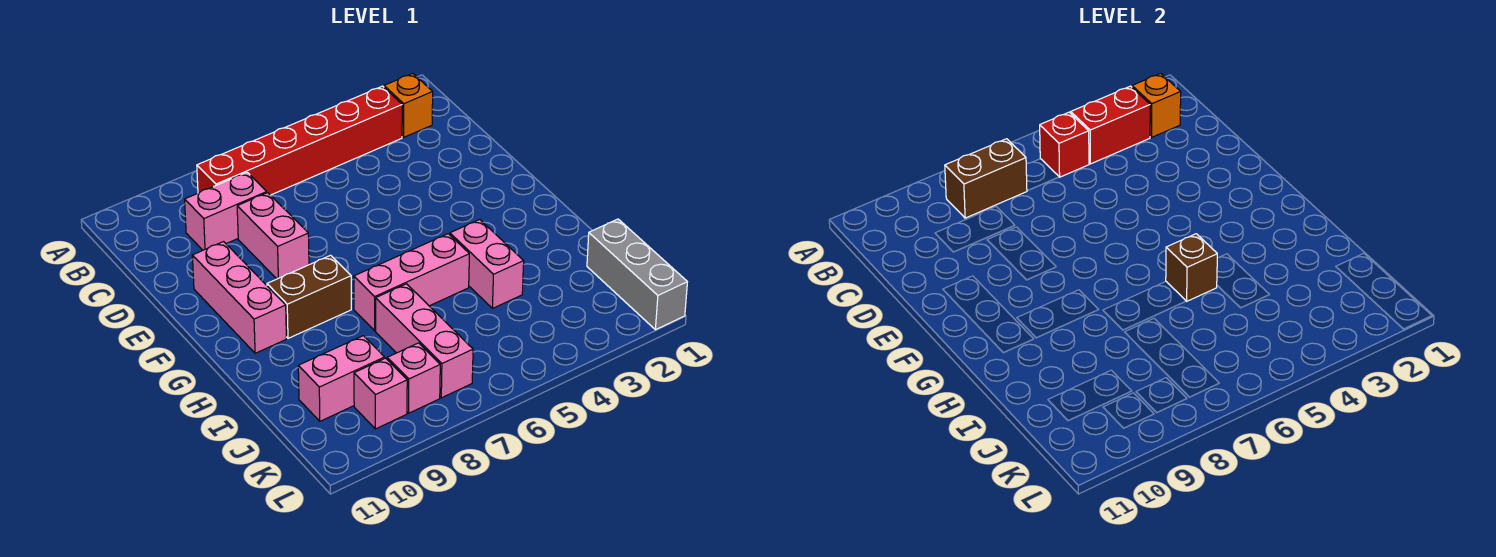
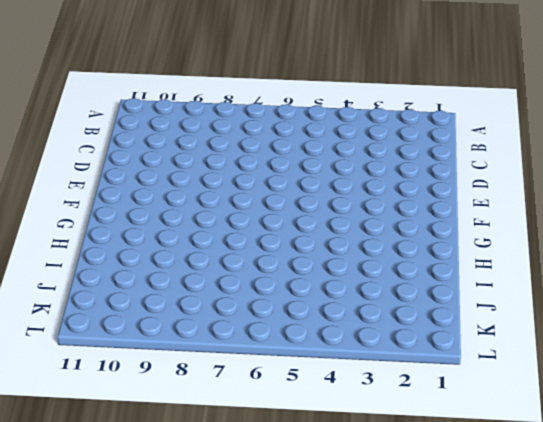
none -> orange brick B2 level 1
none -> red brick B3:B8 level 1
none -> pink brick C8:C9 level 1

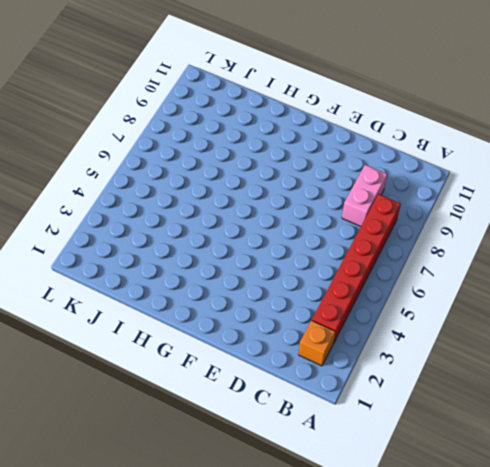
none -> pink brick D8:E8 level 1
none -> pink brick E10:G10 level 1
none -> brown brick G8:G9 level 1

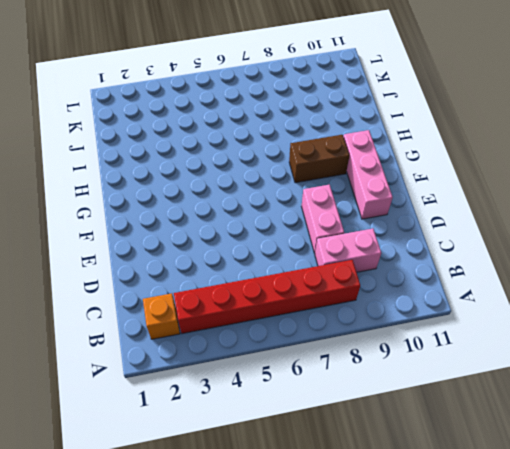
none -> pink brick H4:I4 level 1
none -> pink brick H5:H7 level 1
none -> pink brick I7:K7 level 1

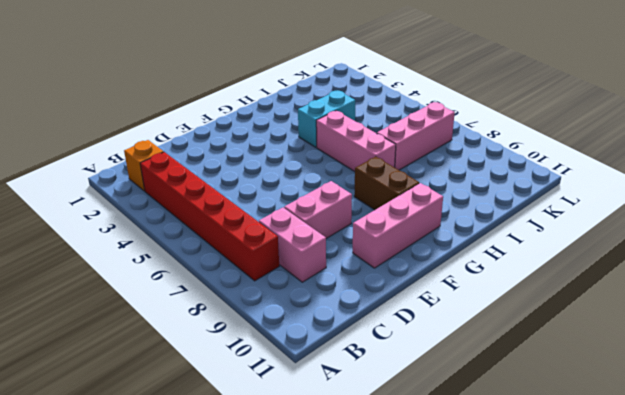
cyan brick H4:I4 level 1 -> pink brick H4:I4 level 1
none -> grey brick J1:L1 level 1
none -> pink brick J9:J10 level 1
none -> pink brick K8 level 1

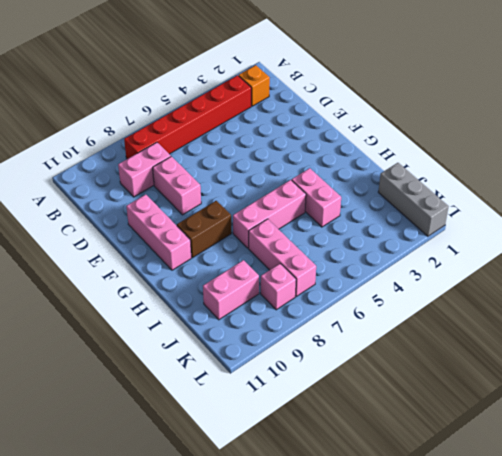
none -> pink brick K9 level 1
none -> orange brick B2 level 2
none -> red brick B3:B4 level 2

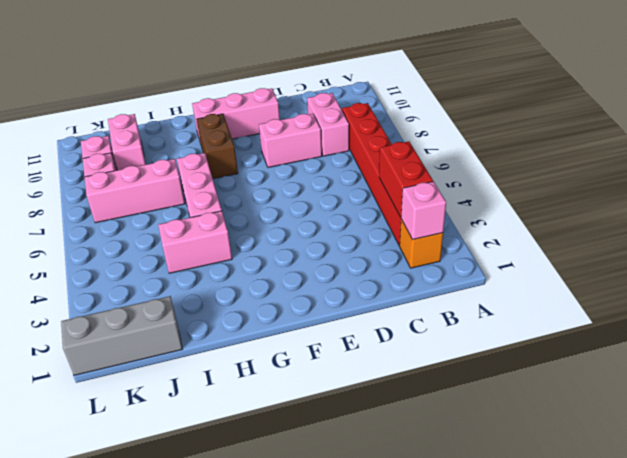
pink brick B2 level 2 -> orange brick B2 level 2
none -> red brick B5 level 2
none -> brown brick B7:B8 level 2
none -> brown brick H5 level 2

